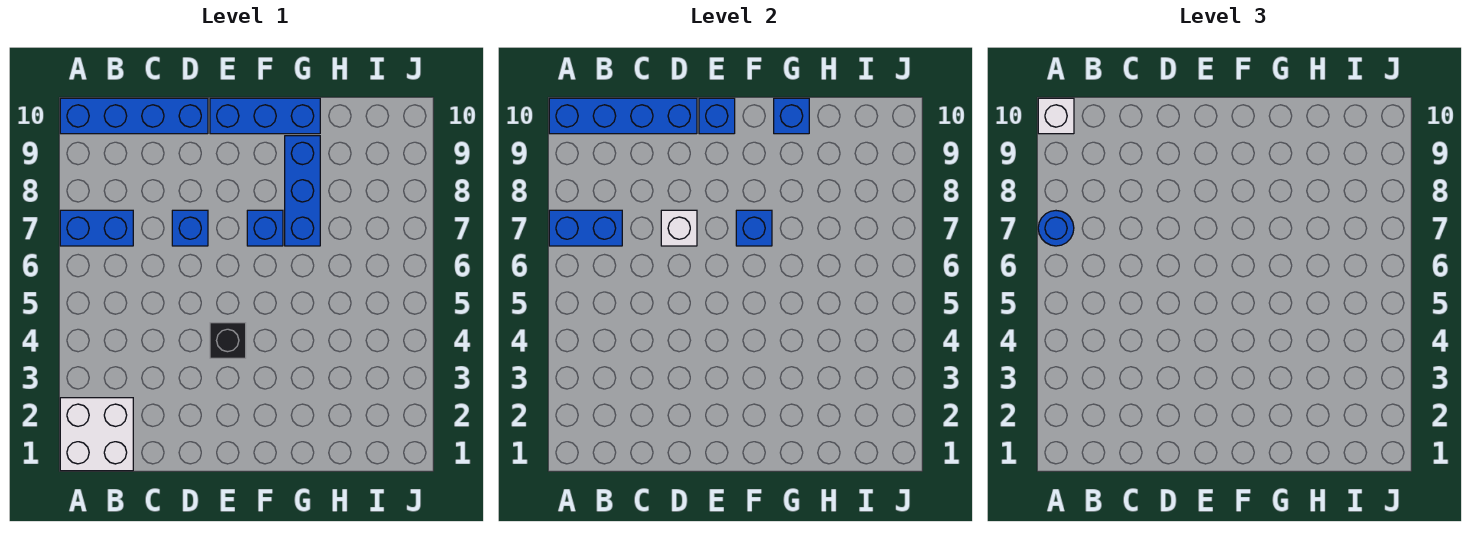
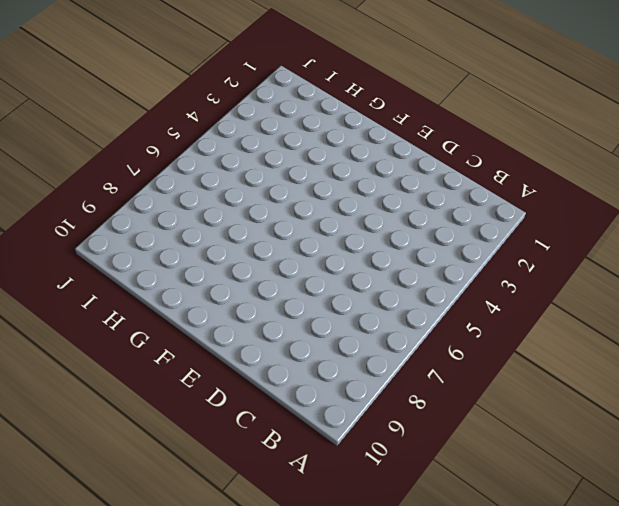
none -> white brick A1:B2 level 1
none -> blue brick A7:B7 level 1
none -> blue brick A10:D10 level 1

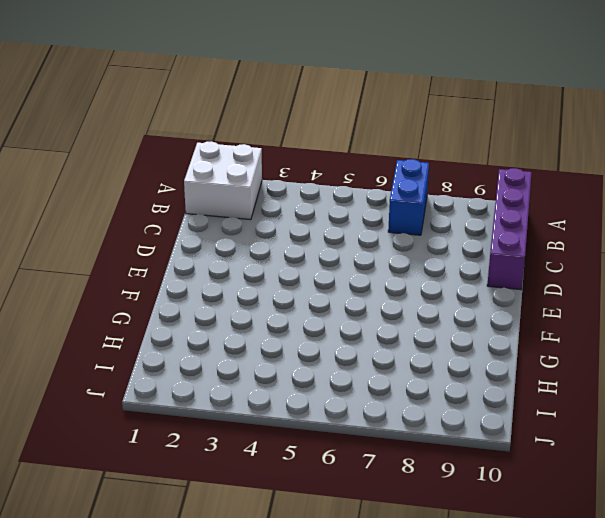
purple brick A10:D10 level 1 -> blue brick A10:D10 level 1
none -> blue brick D7 level 1
none -> black brick E4 level 1
none -> blue brick E10:G10 level 1

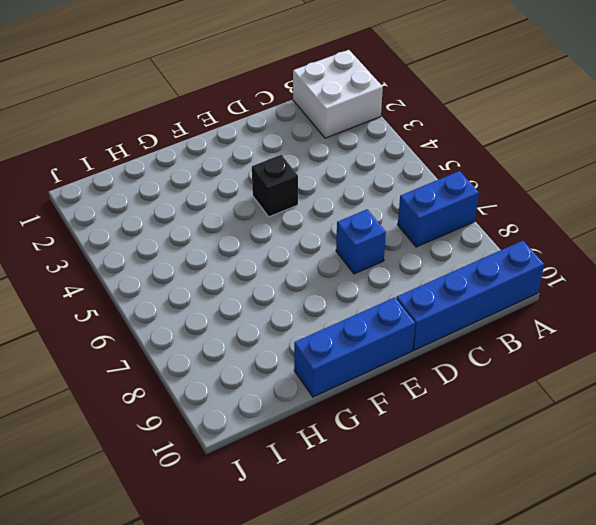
none -> blue brick F7 level 1
none -> blue brick G7:G9 level 1
none -> blue brick A7:B7 level 2

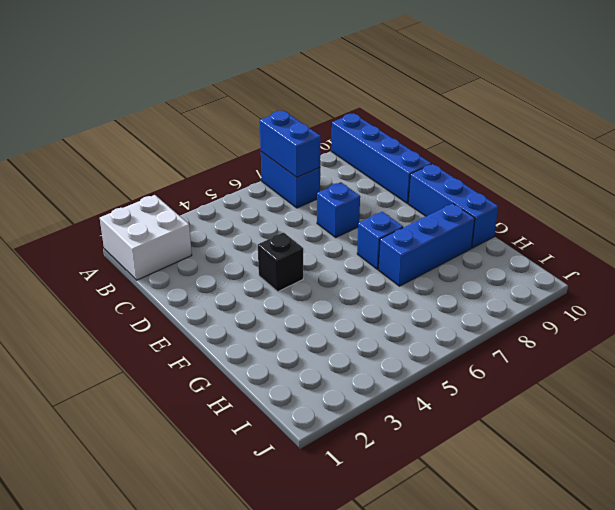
none -> blue brick A10:D10 level 2
none -> white brick D7 level 2
none -> blue brick E10 level 2

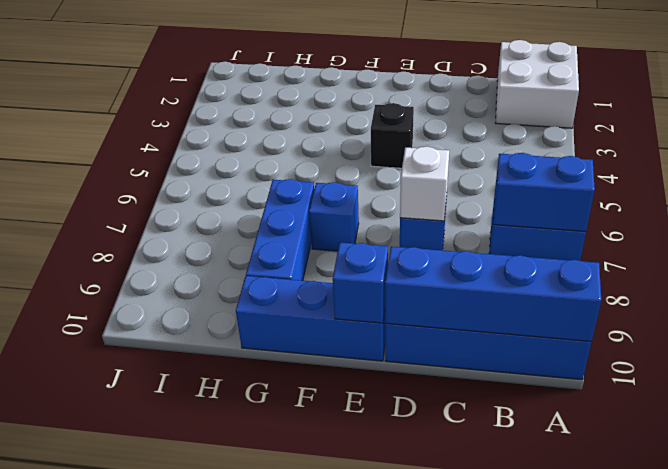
none -> blue brick F7 level 2
none -> blue brick G10 level 2
none -> blue round brick A7 level 3

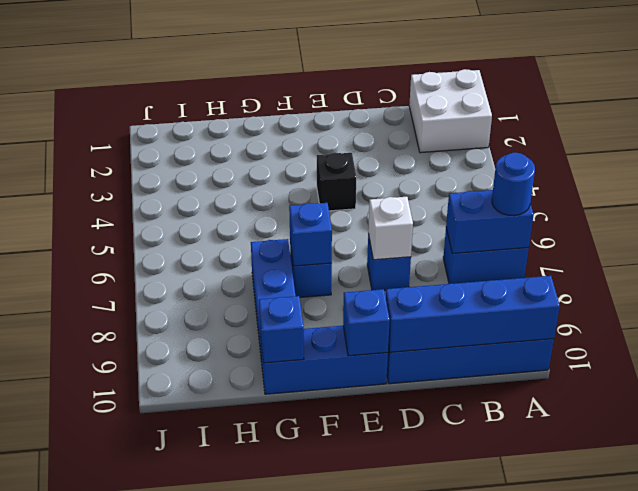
none -> white brick A10 level 3

